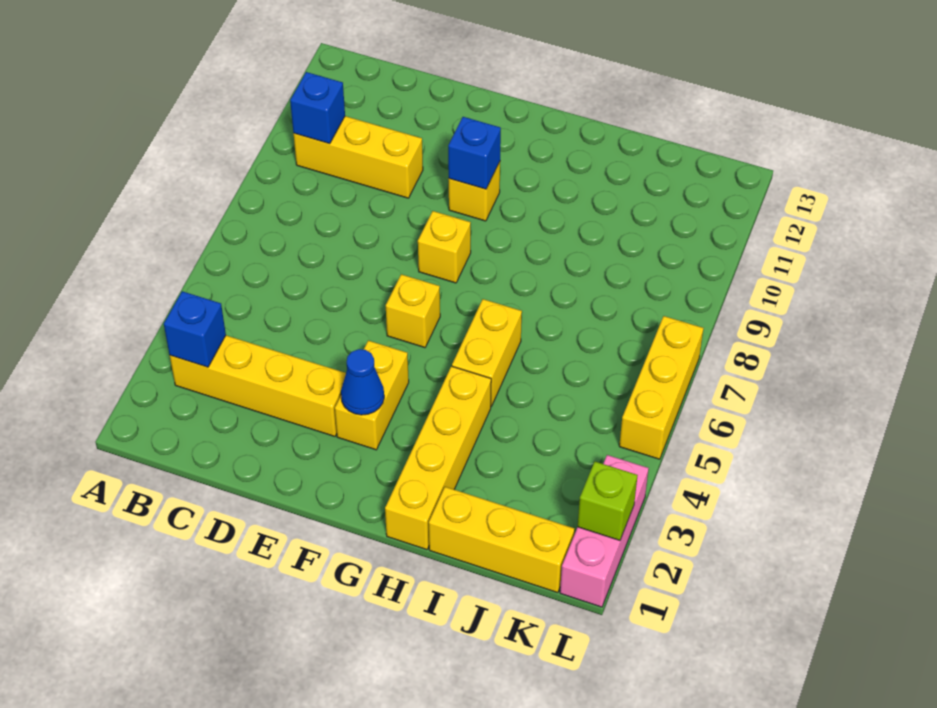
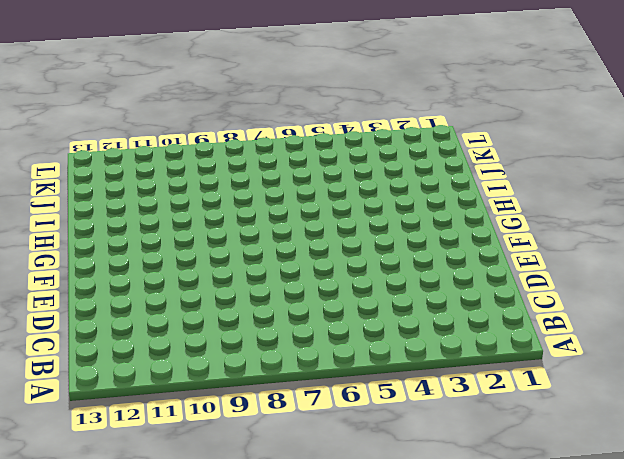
none -> yellow brick B3:E3 level 1
none -> yellow brick B10:D10 level 1
none -> yellow brick F3:F4 level 1

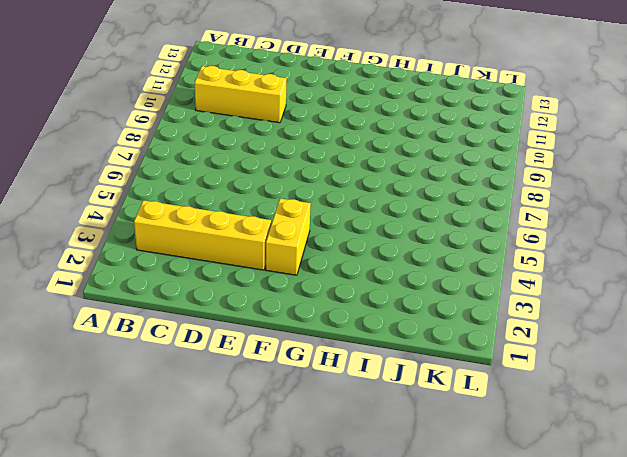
none -> yellow brick F6 level 1
none -> yellow brick F8 level 1
none -> yellow brick F10 level 1

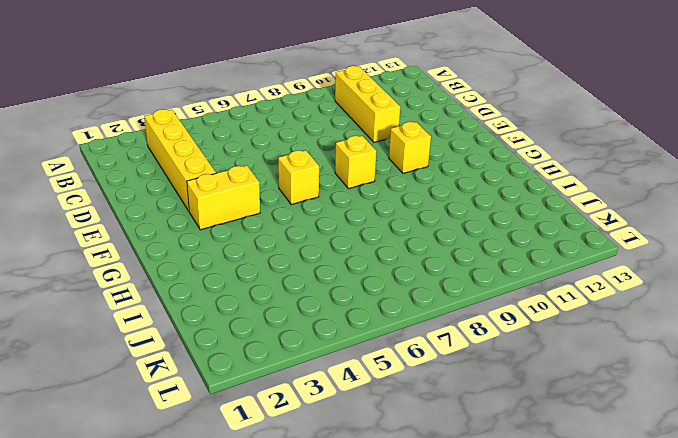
none -> yellow brick H1:H4 level 1
none -> yellow brick H5:H6 level 1
none -> yellow brick I1:K1 level 1

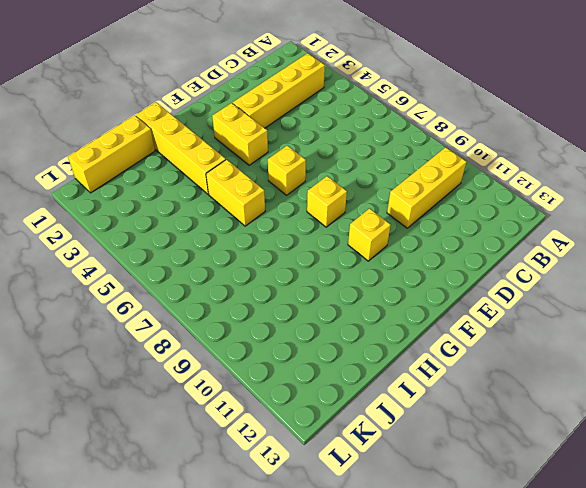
none -> pink brick L1:L3 level 1
none -> yellow brick L5:L7 level 1
none -> blue brick B3 level 2

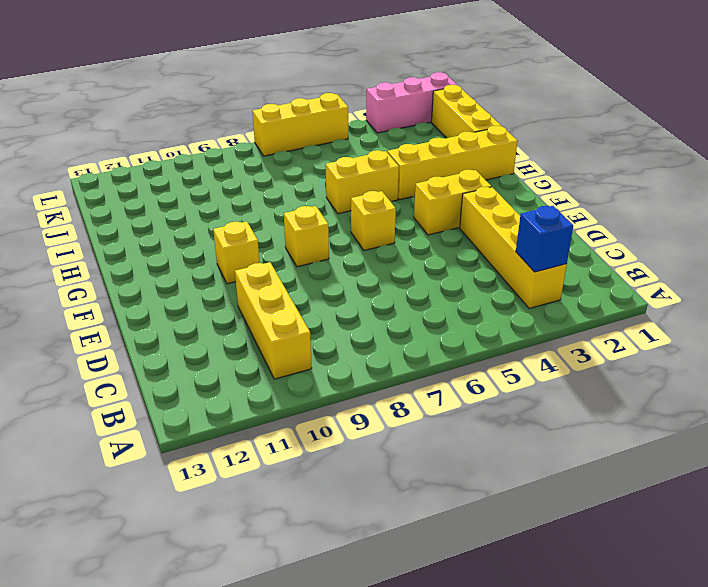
none -> blue brick B10 level 2
none -> blue cone F3 level 2
none -> blue brick F10 level 2

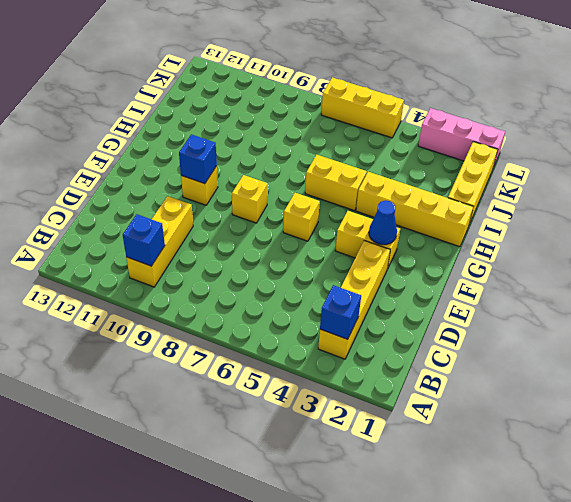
none -> lime brick L2 level 2

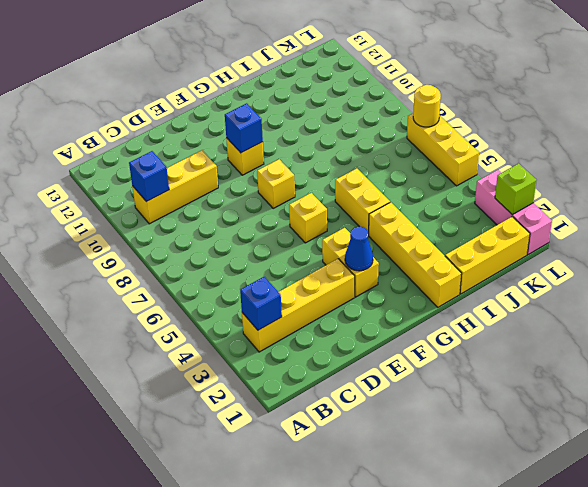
yellow round brick L7 level 2 -> none

